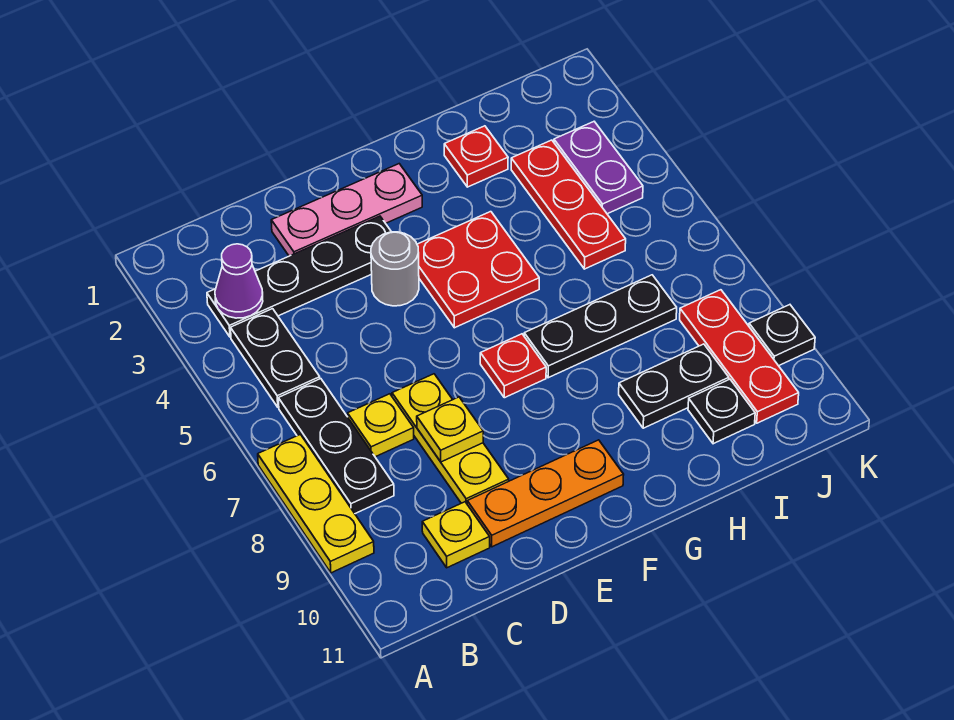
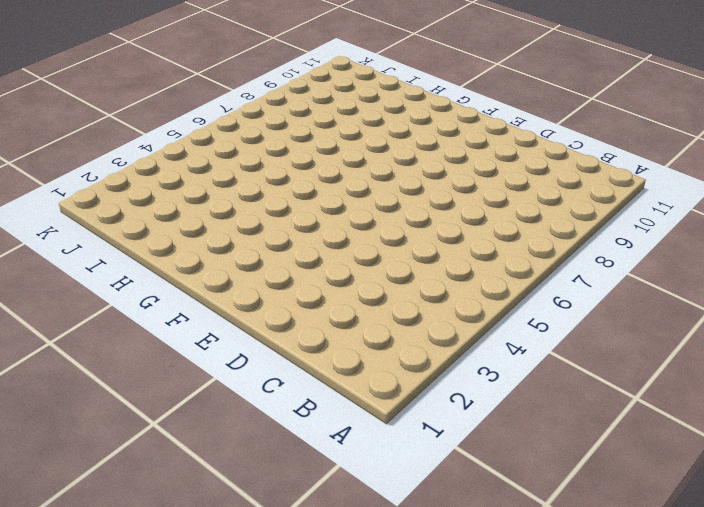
none -> yellow plate A7:A9 level 1
none -> black plate B3:E3 level 1
none -> black plate B4:B5 level 1

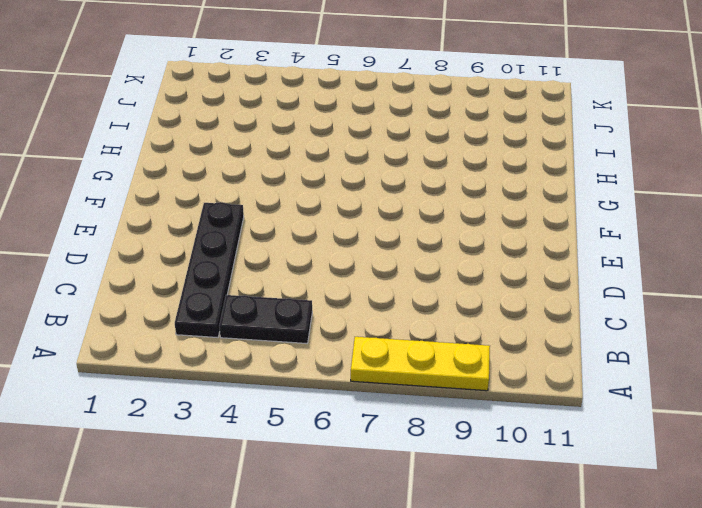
none -> black plate B6:B8 level 1
none -> yellow plate C7 level 1
none -> yellow plate C10 level 1

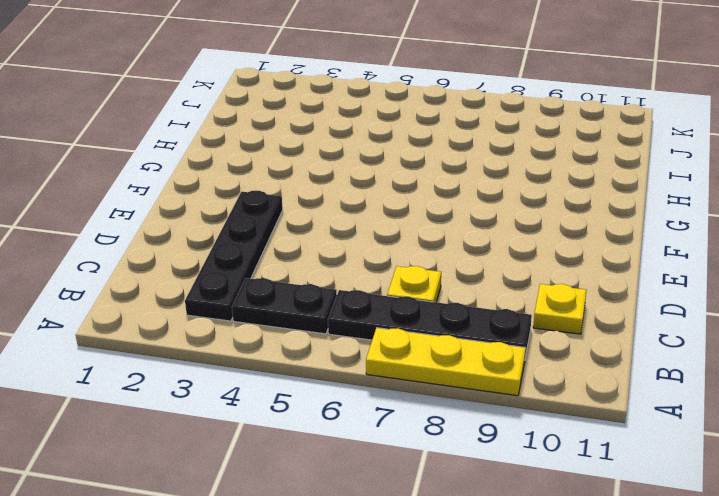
black plate B6:B9 level 1 -> black plate B6:B8 level 1
none -> pink plate D2:F2 level 1
none -> yellow plate D7:D9 level 1
none -> orange plate D10:F10 level 1

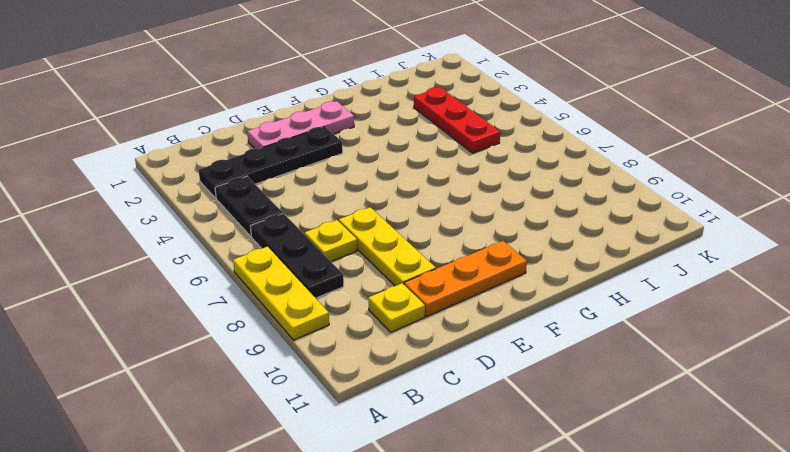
none -> grey round brick E4 level 1
none -> red plate F4:G5 level 1
none -> red plate F7 level 1

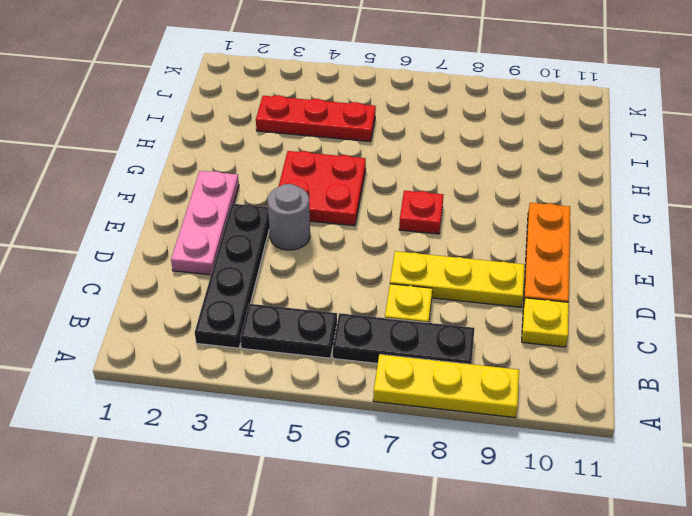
none -> black plate G7:I7 level 1
none -> red plate H2 level 1
none -> black plate H9:I9 level 1

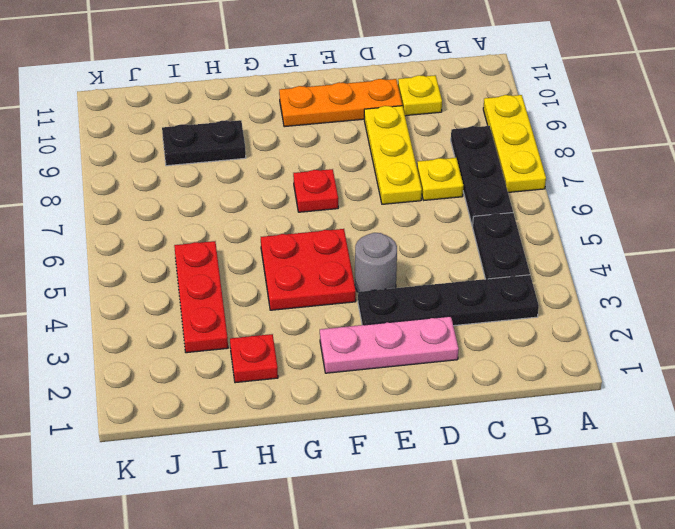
none -> black plate G7:I7 level 1
none -> black plate I10 level 1
none -> purple plate J3:J4 level 1

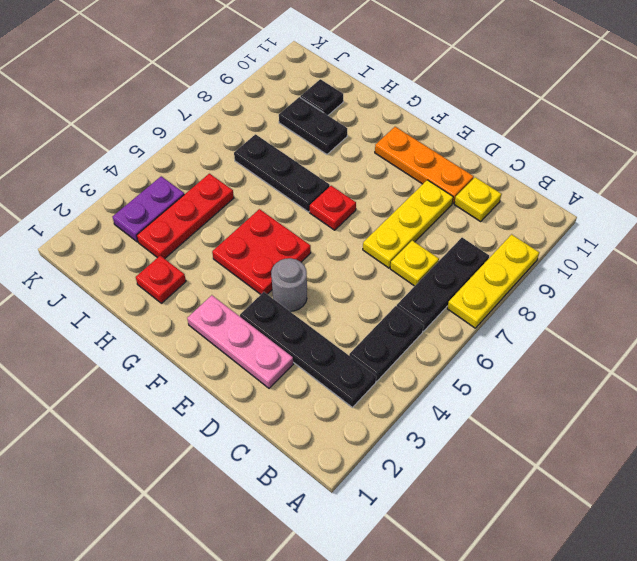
none -> red plate J8:J10 level 1
none -> black plate K9 level 1
none -> purple cone B3 level 2

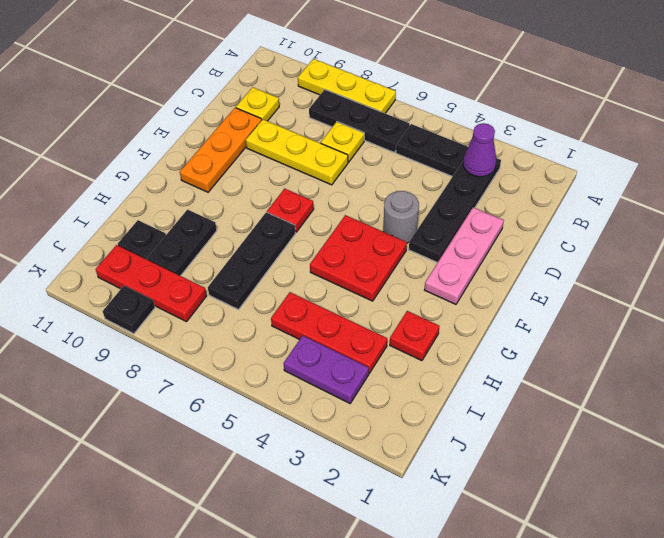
none -> yellow plate D8 level 2

